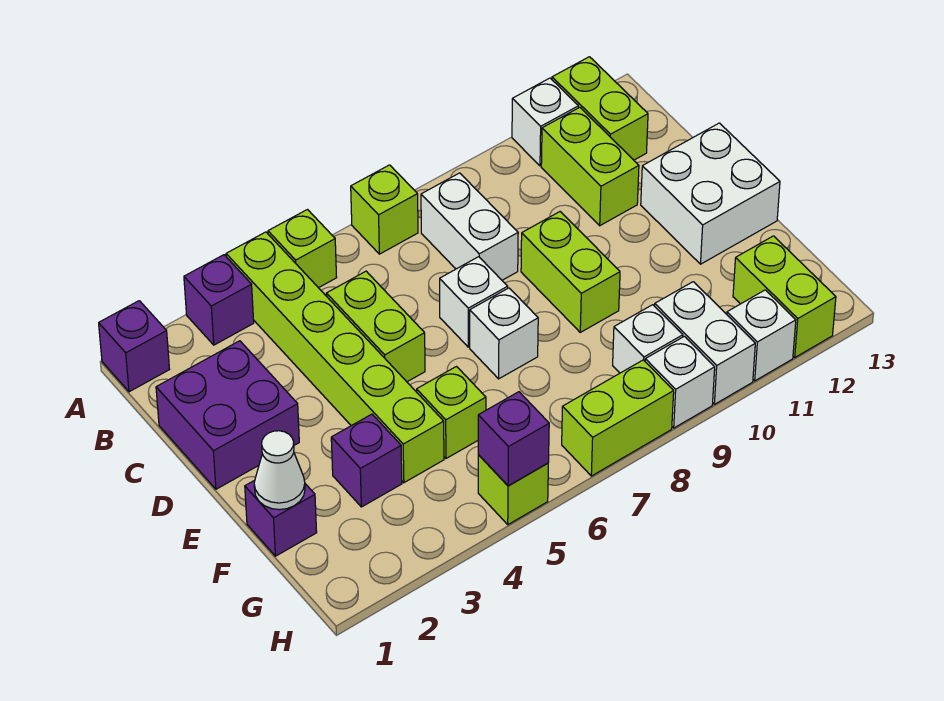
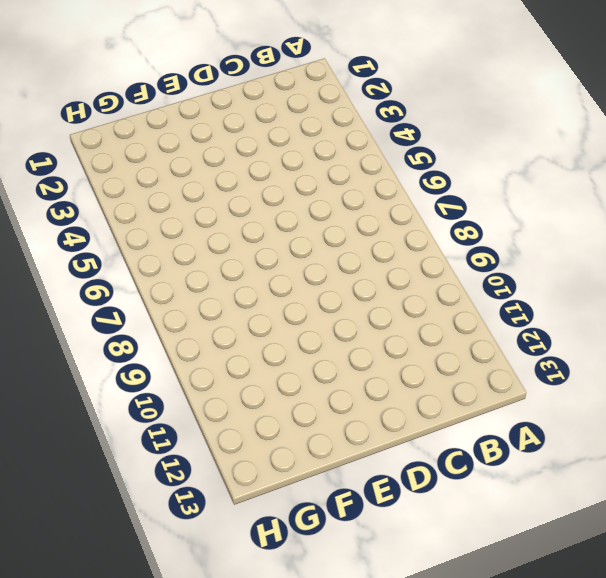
none -> purple brick A1 level 1
none -> purple brick A3 level 1
none -> lime brick A4:F4 level 1

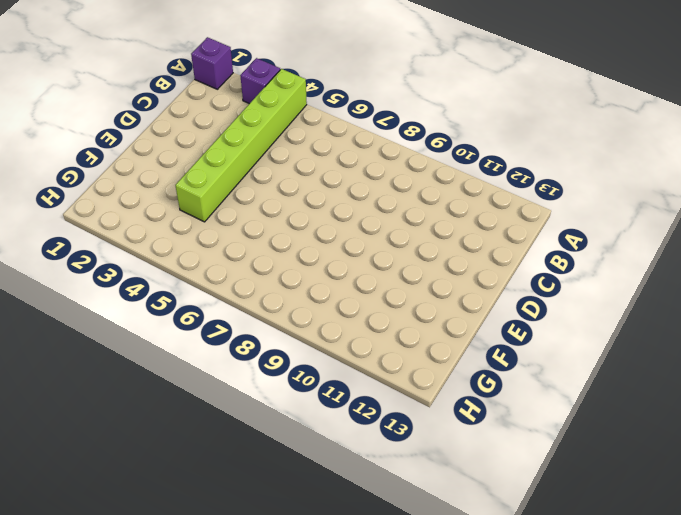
none -> lime brick A5 level 1
none -> lime brick A7 level 1
none -> white brick A11 level 1

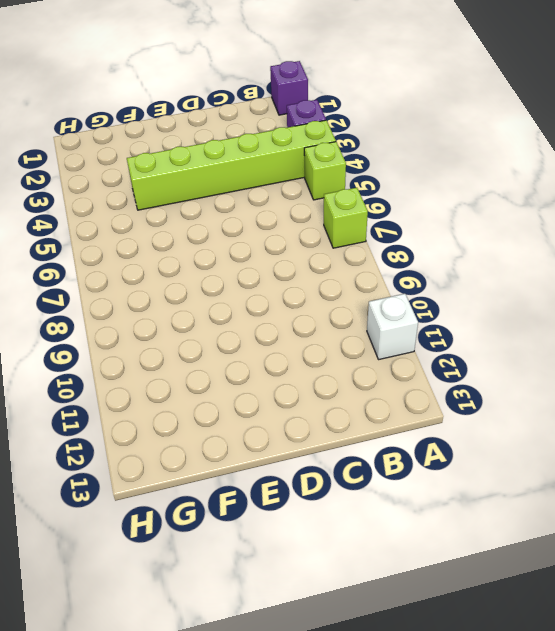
none -> lime brick A12:B12 level 1
none -> white brick B8:C8 level 1
none -> lime brick B11:C11 level 1

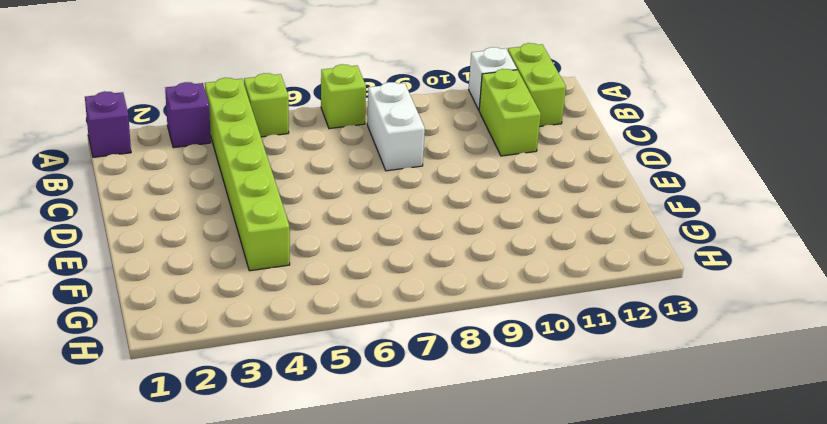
none -> purple brick C1:D2 level 1
none -> lime brick C5:D5 level 1
none -> white brick D7 level 1

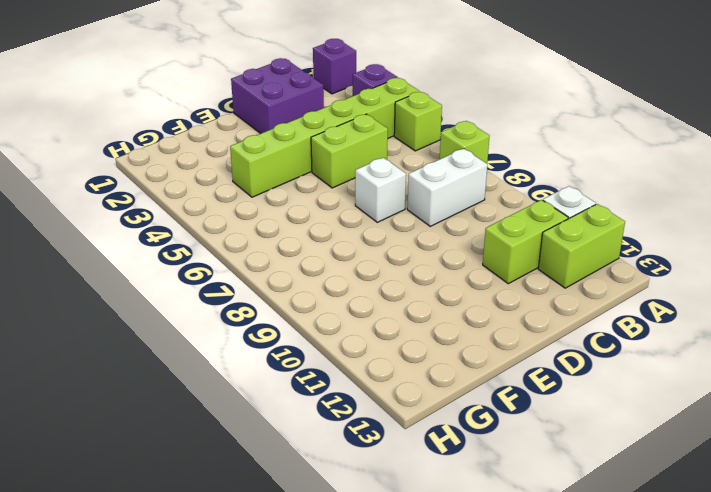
none -> lime brick D9:E9 level 1
none -> white brick D12:E13 level 1
none -> white brick E7 level 1

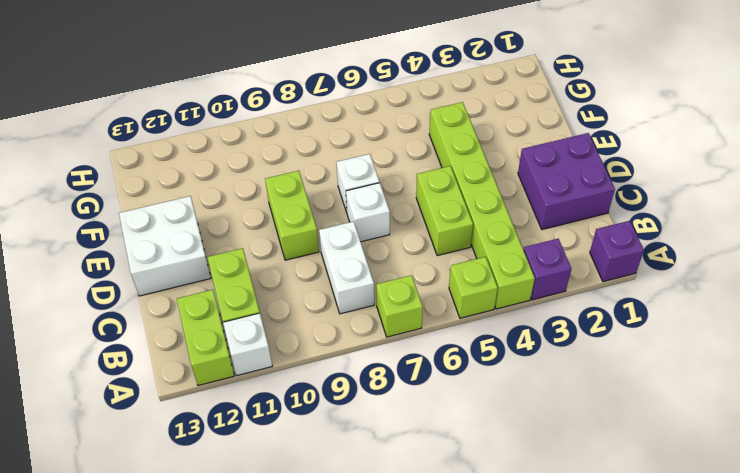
none -> purple brick F1 level 1
none -> purple brick F3 level 1
none -> lime brick F5 level 1

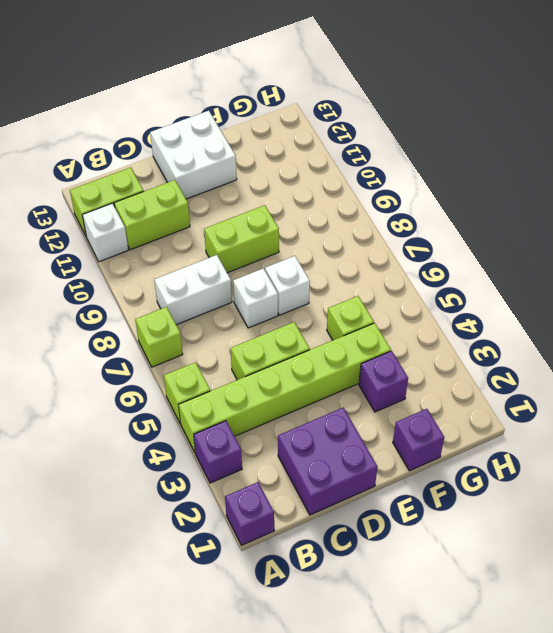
none -> white brick G9 level 1
none -> white brick G10:H10 level 1
none -> lime brick G12:H12 level 1

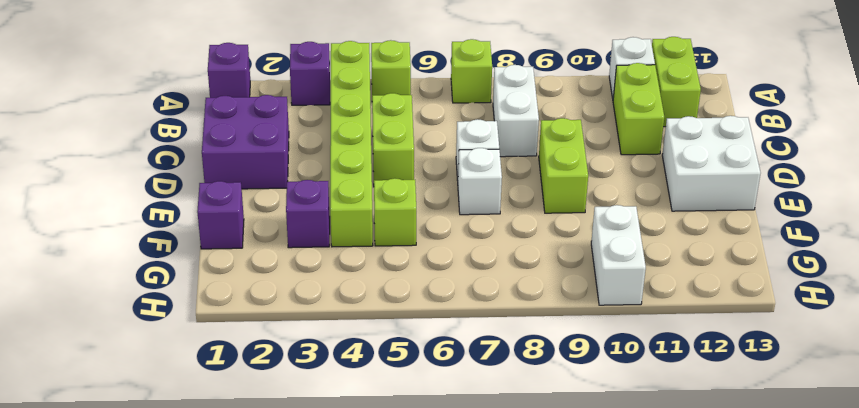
none -> white brick G9 level 1
none -> lime brick G12:H12 level 1
none -> lime brick H5 level 1

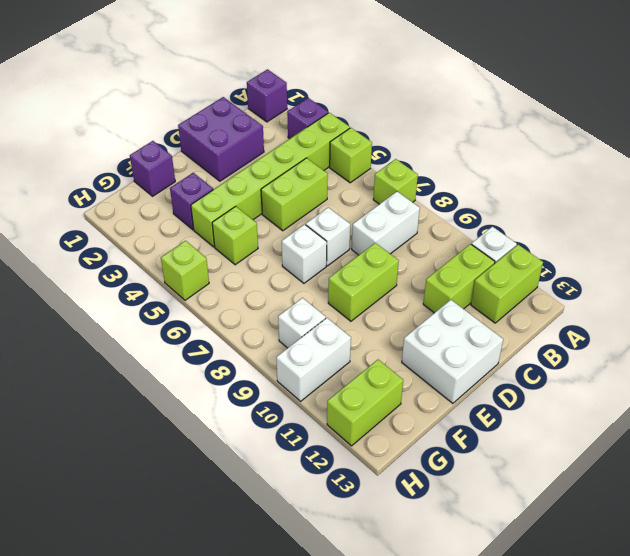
none -> lime brick H7:H8 level 1
none -> white brick H9 level 1
none -> white brick H11 level 1

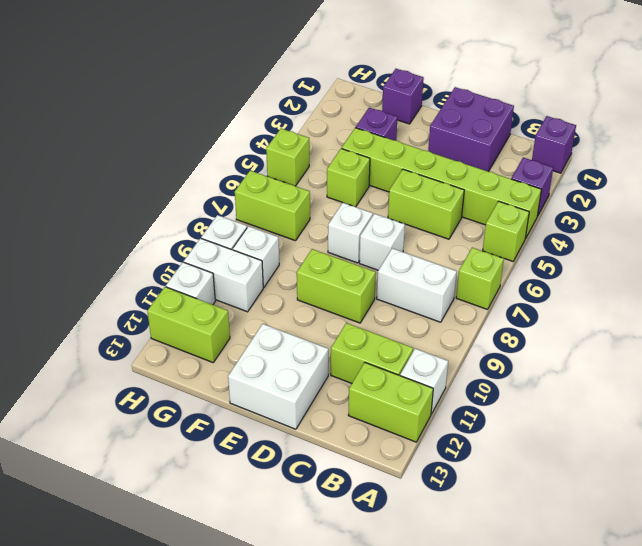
lime brick G7:H7 level 1 -> lime brick H7:H8 level 1
none -> white cone F1 level 2
none -> purple brick H5 level 2

